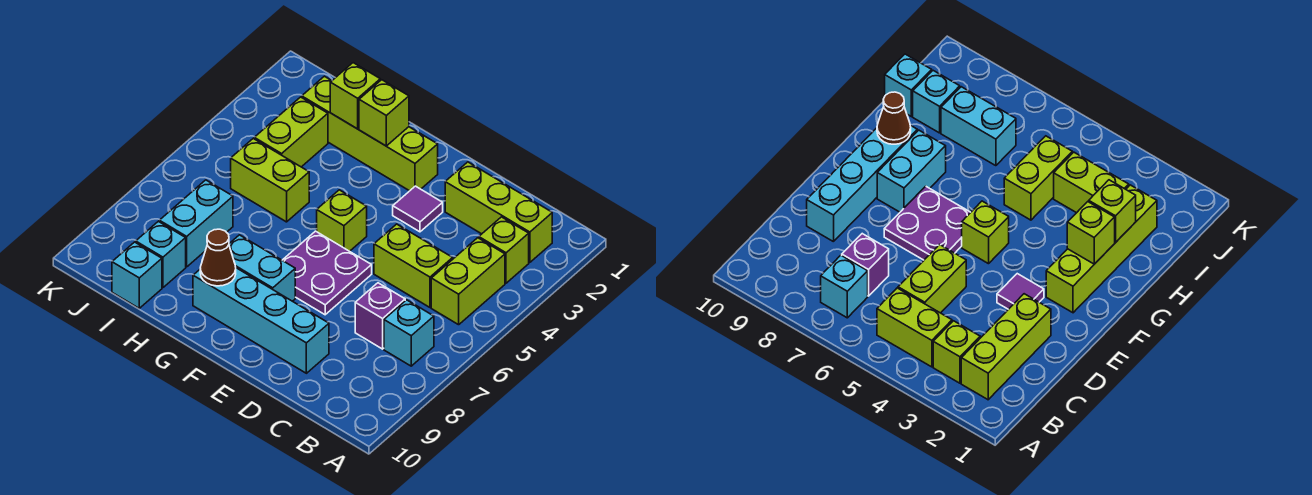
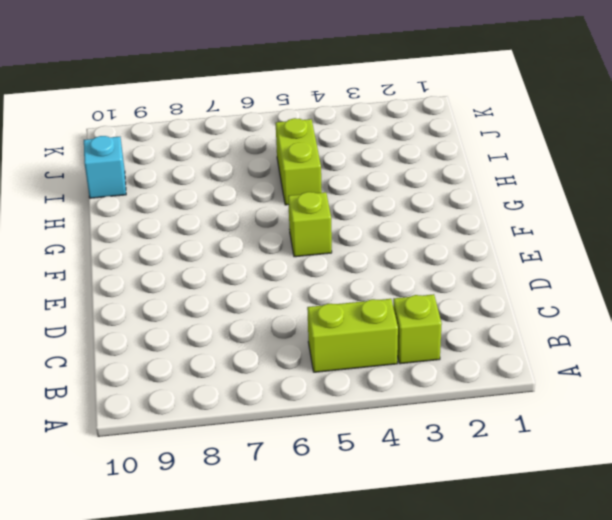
none -> lime brick B2:D2 level 1
none -> cyan brick B7 level 1
none -> lime brick C5:D5 level 1

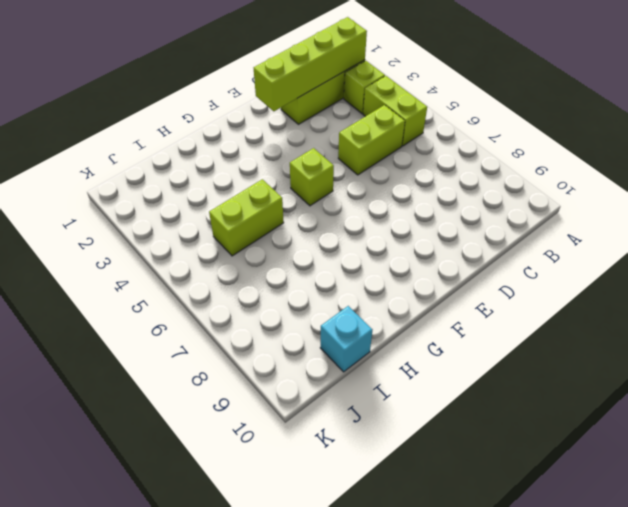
lime brick B2:E2 level 2 -> lime brick F2:I2 level 1
none -> cyan brick B7 level 1
none -> purple brick C7 level 1
none -> cyan brick D9:G9 level 1

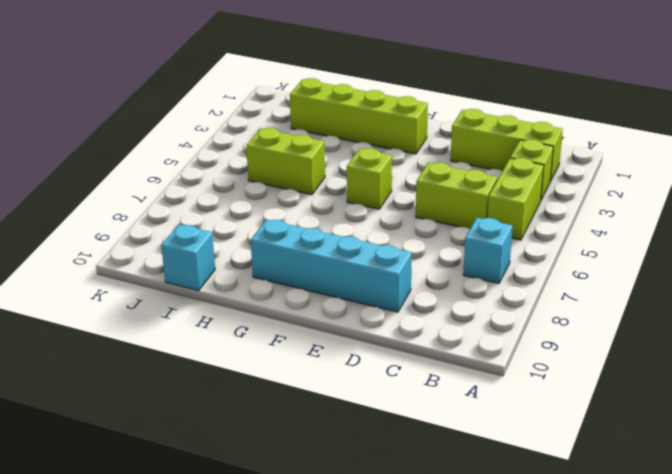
none -> purple brick C7 level 1
none -> purple tile E3 level 1
none -> purple plate E6:F7 level 1

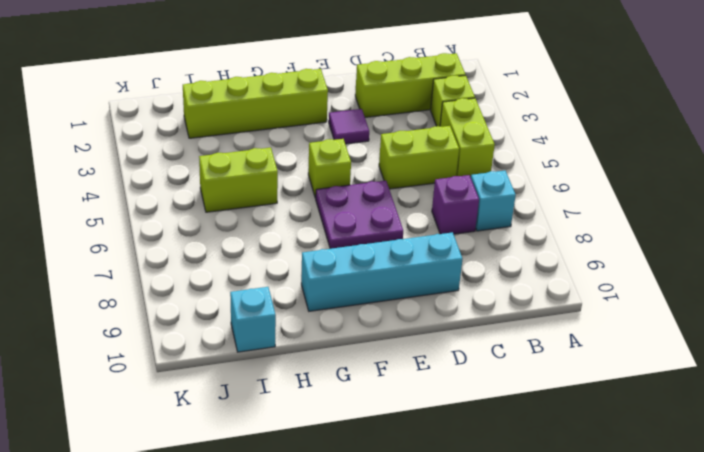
none -> cyan brick F8:G8 level 1
none -> lime brick I3:I4 level 1
none -> cyan brick I7:I8 level 1

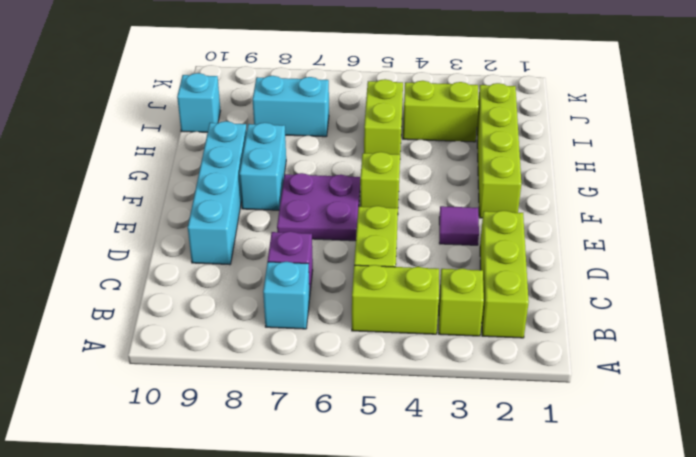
none -> cyan brick I9 level 1
none -> lime brick G2 level 2
none -> brown cone G9 level 2

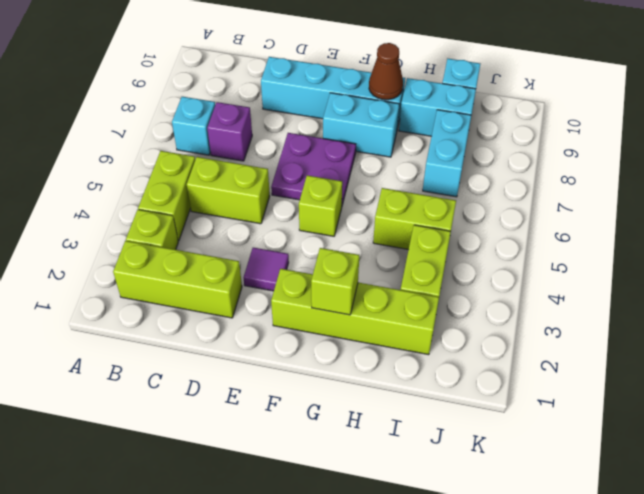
cyan brick H9:I9 level 1 -> cyan brick I9 level 1
none -> lime brick H2 level 2

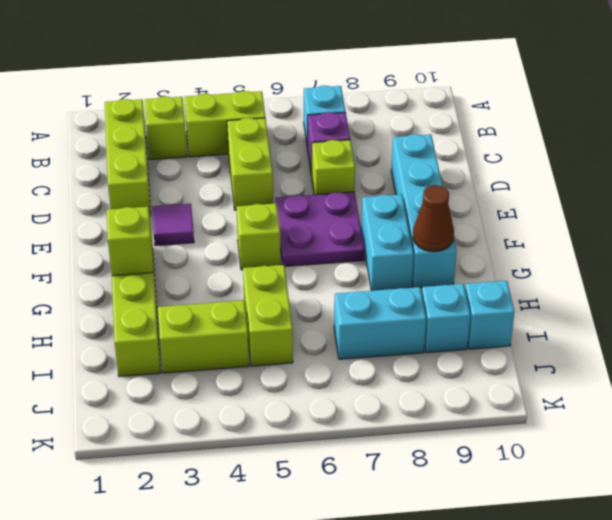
lime brick D7 level 1 -> lime brick H2 level 2

